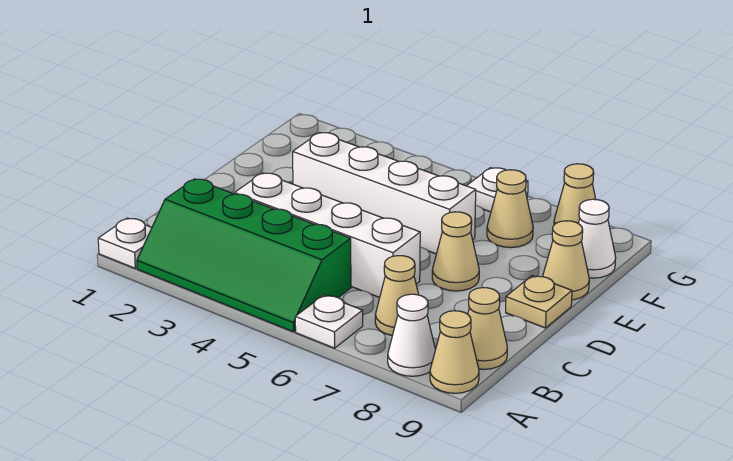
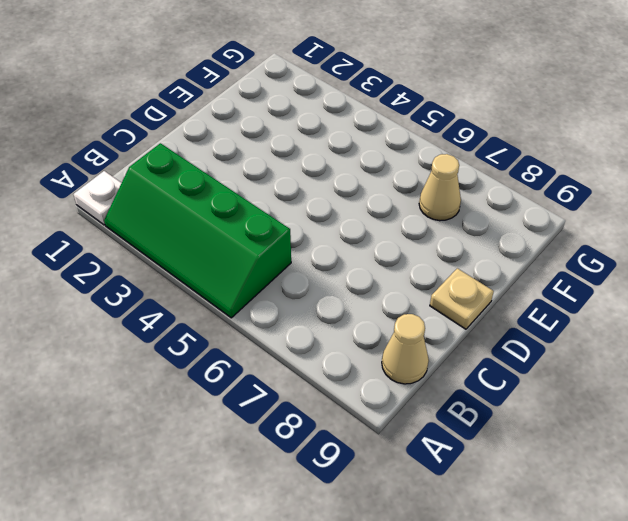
none -> white plate A6 level 1
none -> white cone A8 level 1
none -> tan cone A9 level 1

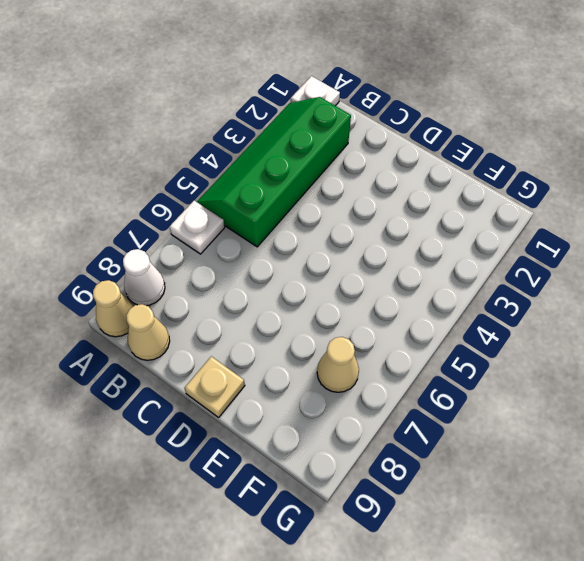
none -> tan cone B7 level 1
none -> white brick C3:C6 level 1
none -> tan cone D7 level 1

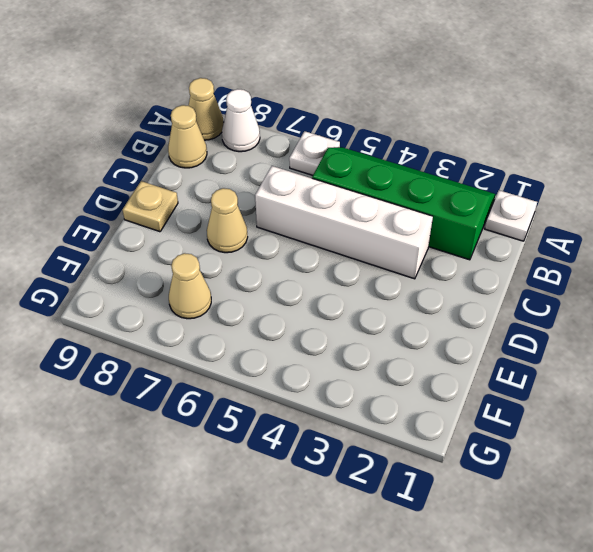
none -> tan cone B7 level 1
none -> white brick E3:E6 level 1
none -> tan cone E9 level 1

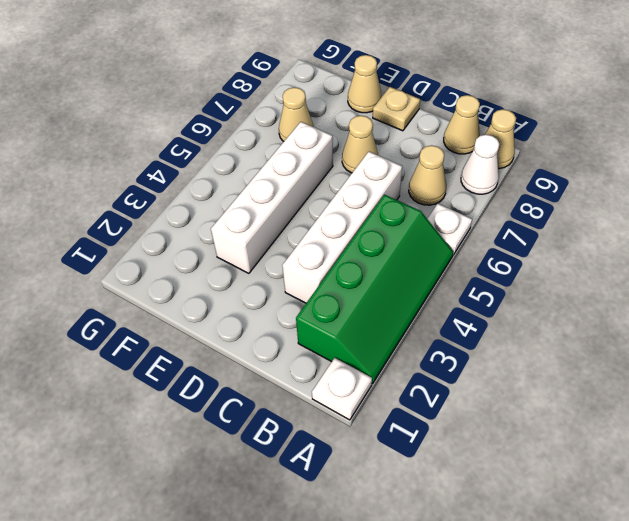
none -> white cone F9 level 1
none -> white plate G6 level 1
none -> tan cone G8 level 1

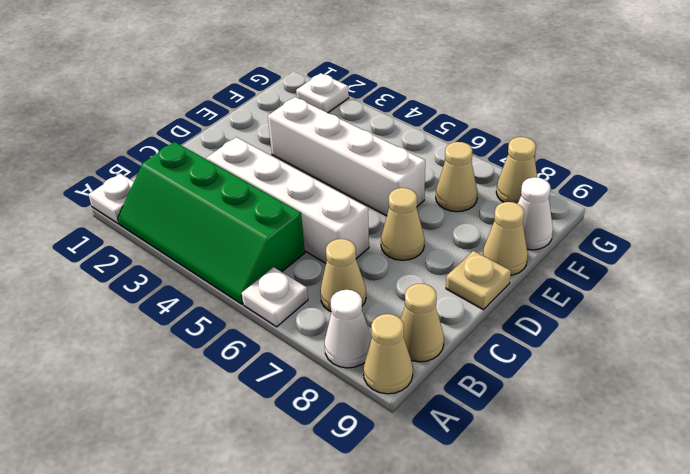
white plate G2 level 1 -> white plate G6 level 1

